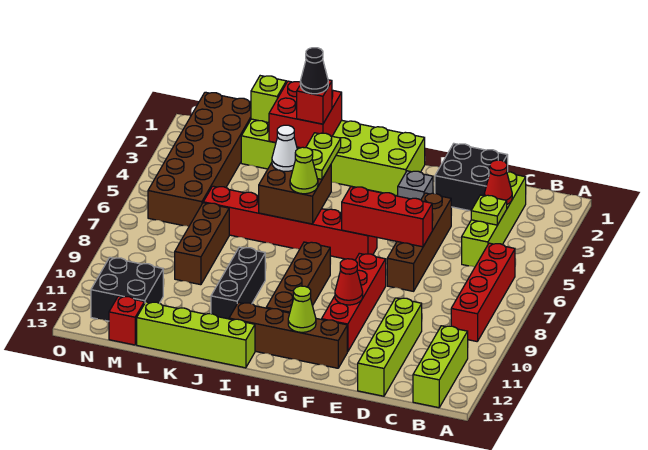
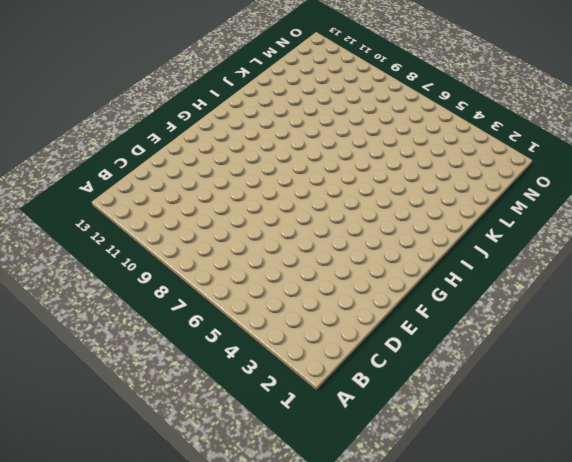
none -> red brick B6:B9 level 1
none -> lime brick B11:B13 level 1
none -> lime brick C2:C5 level 1
none -> black brick D1:E2 level 1

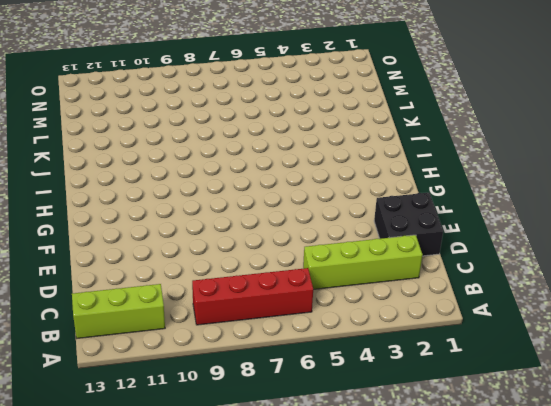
none -> lime brick D10:D13 level 1
none -> brown brick E4:E7 level 1
none -> grey brick F3 level 1
none -> red brick F8:F11 level 1

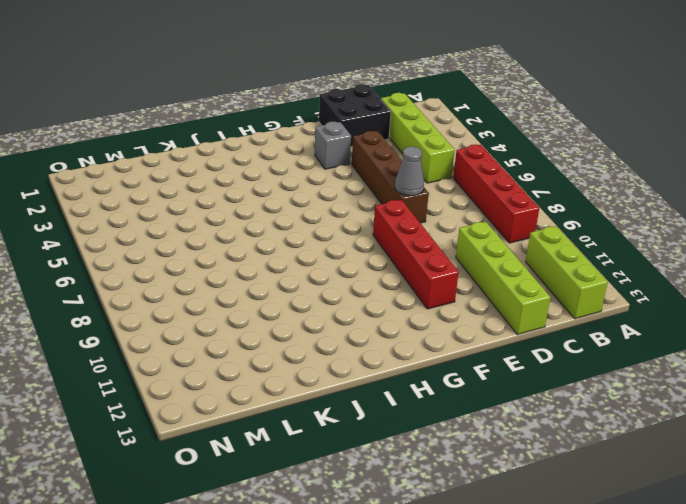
grey cone E7 level 2 -> none
none -> brown brick F12:I12 level 1
none -> lime brick G1:L2 level 1
none -> red brick G6:L6 level 1
none -> brown brick H8:H11 level 1

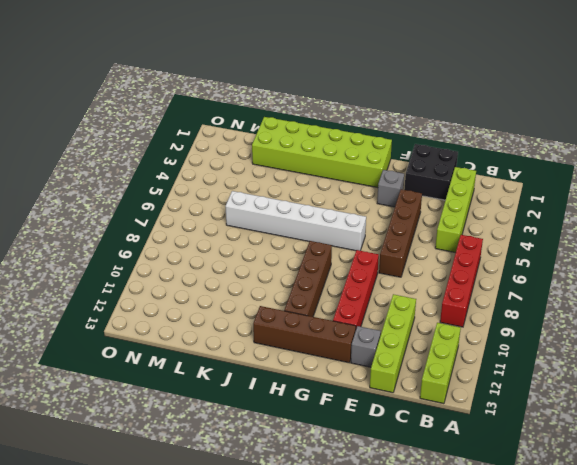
grey brick E12 level 1 -> none
white brick G6:L6 level 1 -> red brick G6:L6 level 1
none -> lime brick I13:L13 level 1
none -> black brick J9:J11 level 1
none -> brown brick L7:L9 level 1
none -> brown brick M1:N6 level 1

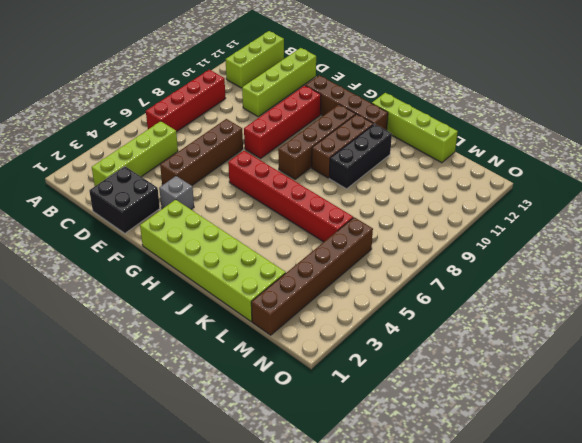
brown brick I9:I11 level 1 -> brown brick L7:L9 level 1
brown brick M1:M6 level 1 -> brown brick M1:N6 level 1
none -> black brick M11:N12 level 1
none -> red brick M13 level 1
none -> red cone C3 level 2
none -> lime plate C4 level 2

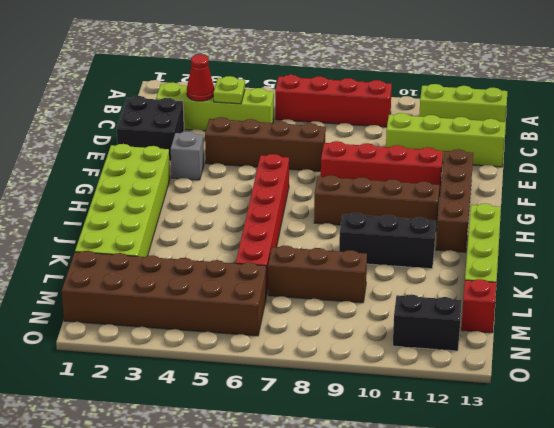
black brick N11:N12 level 1 -> black brick M11:N12 level 1
none -> red brick E6:G6 level 2
none -> red cone F10 level 2
none -> lime cone G12 level 2
none -> brown brick I5:J6 level 2

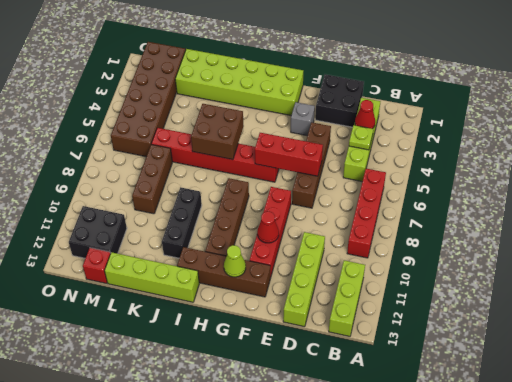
none -> red brick J1:K2 level 2
none -> lime brick L1 level 2
none -> lime plate I4:I5 level 3
none -> lime cone I6 level 3

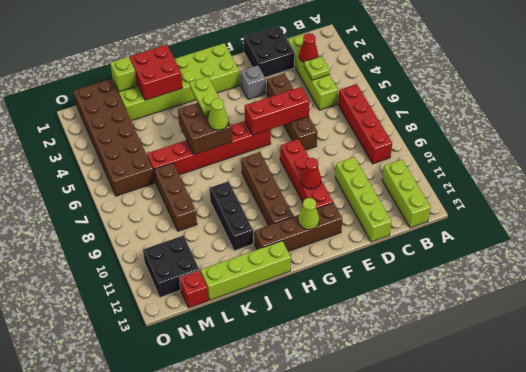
none -> red brick J2 level 3
none -> white cone J5 level 3
none -> black cone J2 level 4

